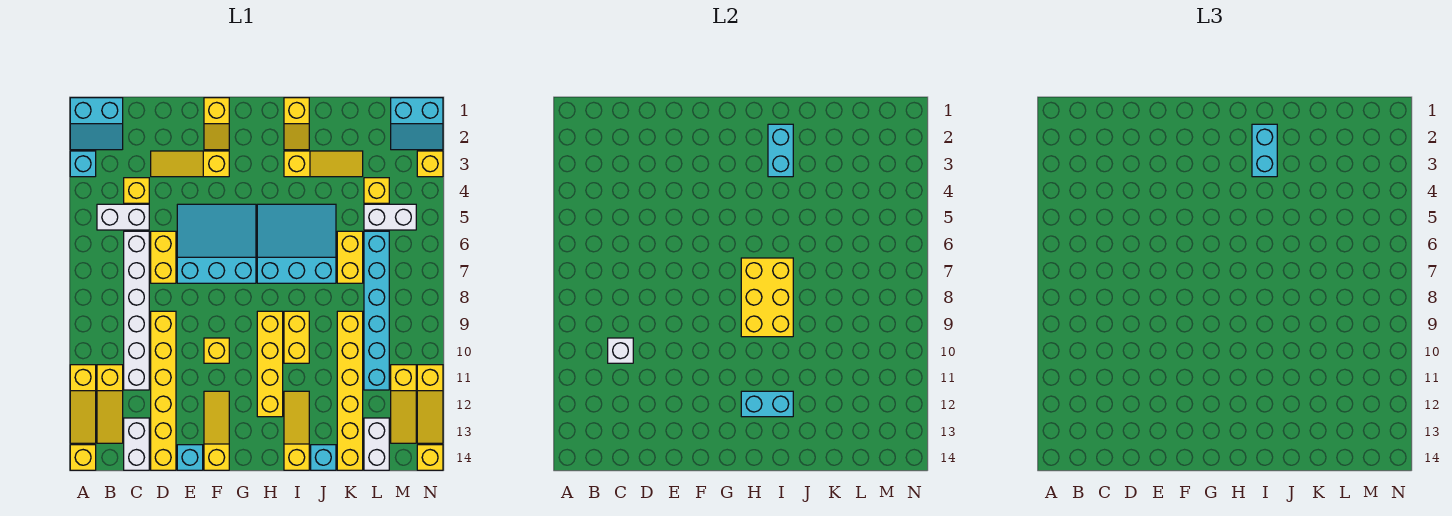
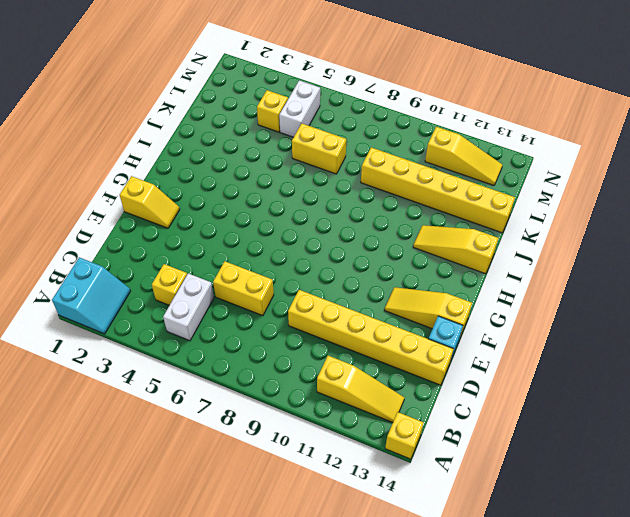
none -> cyan brick A3 level 1
none -> yellow slope A11:A13 level 1 top 11
none -> white brick C6:C11 level 1
none -> white brick C13:C14 level 1

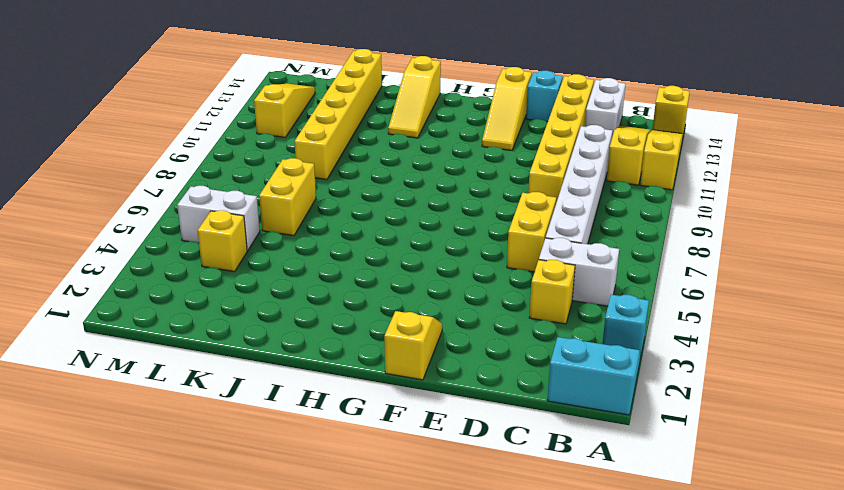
none -> yellow slope D3:F3 level 1 top F
none -> cyan slope E5:G7 level 1 top 7
none -> yellow brick F10 level 1
none -> cyan slope H5:J7 level 1 top 7

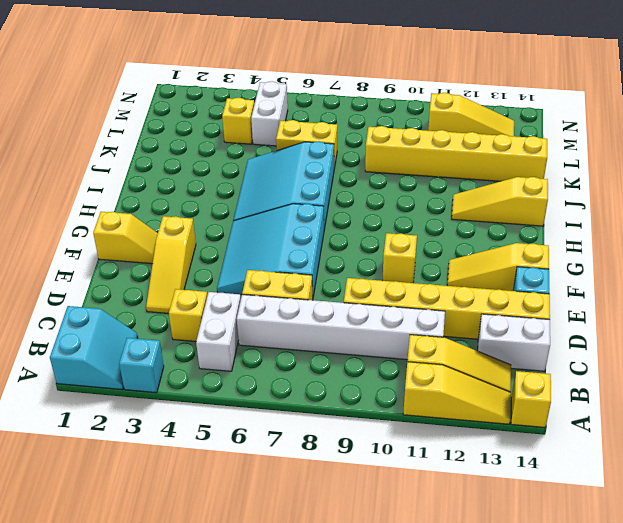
none -> yellow brick H9:H12 level 1
none -> yellow slope I1:I2 level 1 top 1
none -> yellow slope I3:K3 level 1 top I
none -> yellow brick I9:I10 level 1

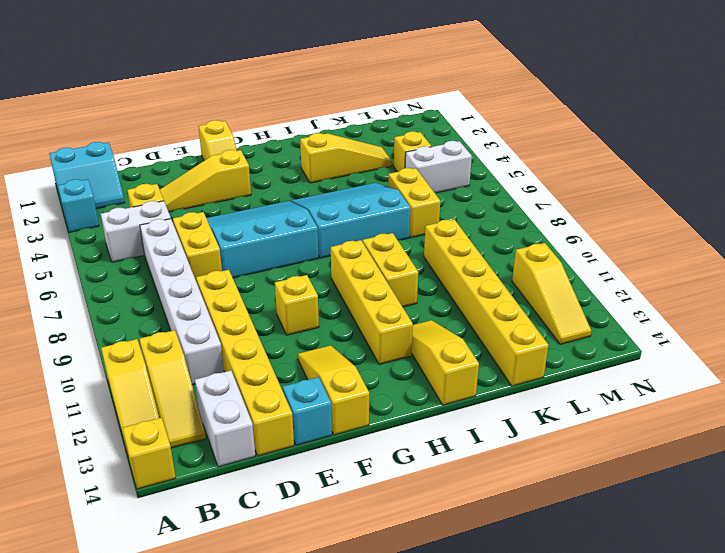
none -> yellow slope I1:I2 level 1 top 1
none -> cyan brick J14 level 1
none -> cyan brick L6:L11 level 1
none -> white brick L13:L14 level 1

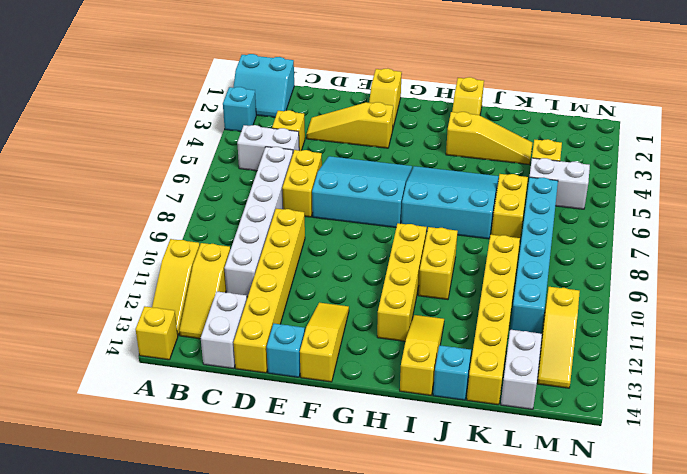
none -> yellow brick F10 level 1
none -> cyan slope M1:N2 level 1 top 1
none -> yellow brick N3 level 1
none -> yellow slope N11:N13 level 1 top 11

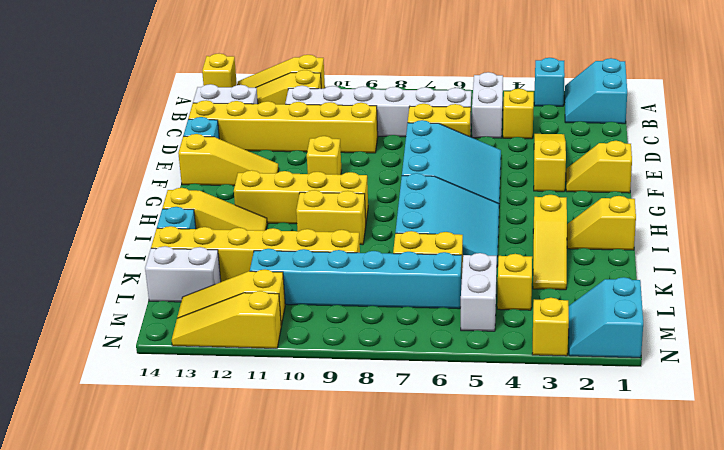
none -> yellow brick N14 level 1
none -> white brick C10 level 2
none -> yellow brick H7:I9 level 2
none -> cyan brick H12:I12 level 2

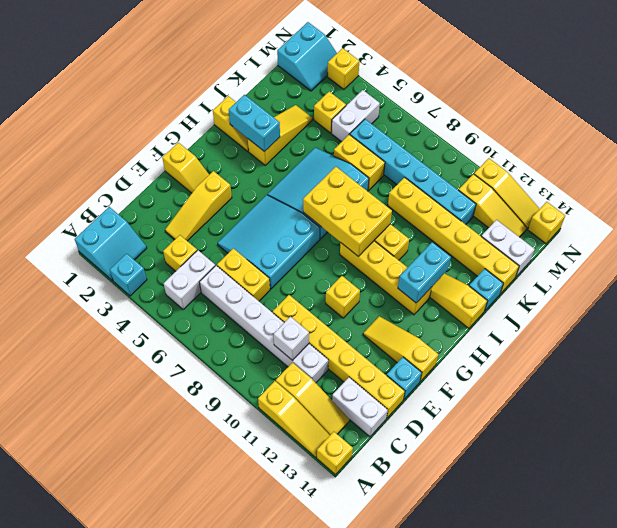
none -> cyan brick I2:I3 level 3

